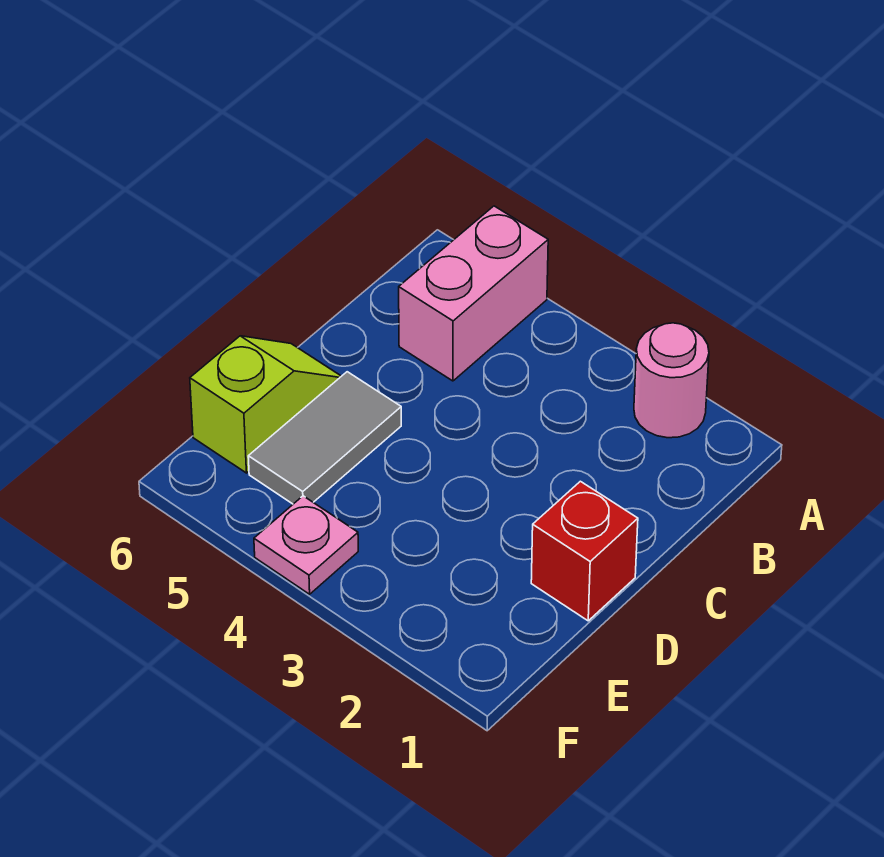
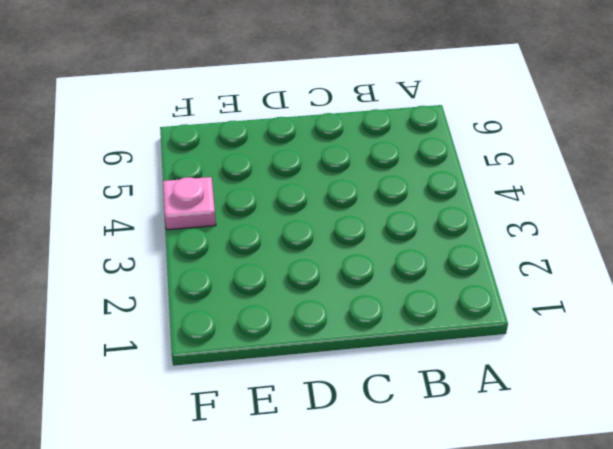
none -> pink round brick A2 level 1
none -> pink brick A5:B5 level 1

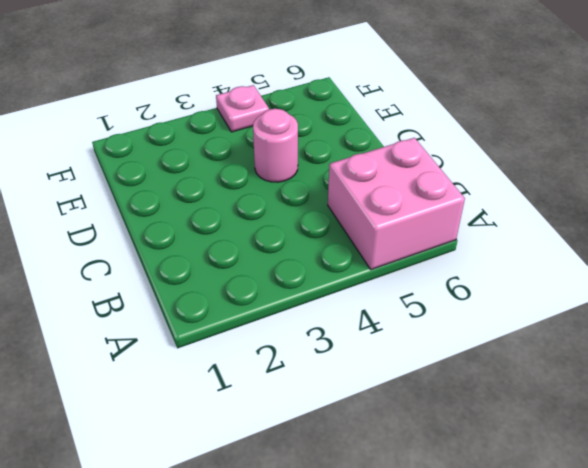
pink brick A5:B6 level 1 -> pink brick A5:B5 level 1
pink round brick D4 level 1 -> pink round brick A2 level 1
none -> red brick D1 level 1
none -> grey tile D5:E5 level 1

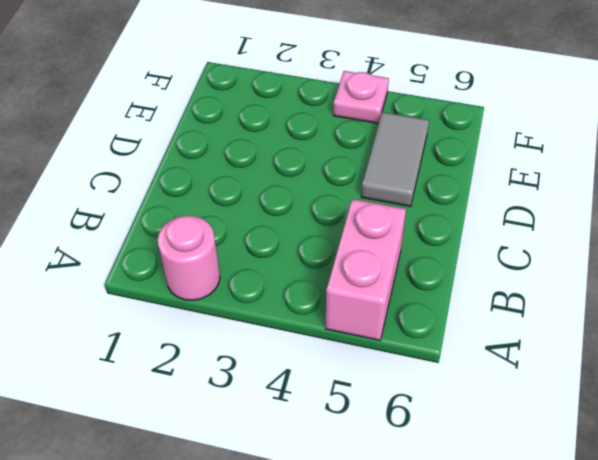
none -> red brick D1 level 1
none -> lime slope D6:E6 level 1 top E

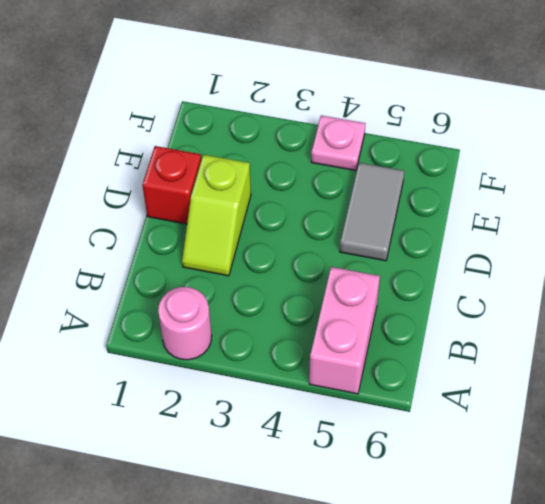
lime slope C2:D2 level 1 top D -> lime slope D6:E6 level 1 top E

